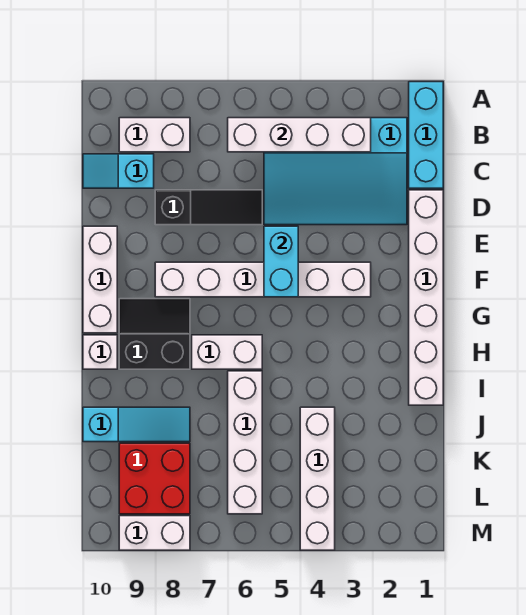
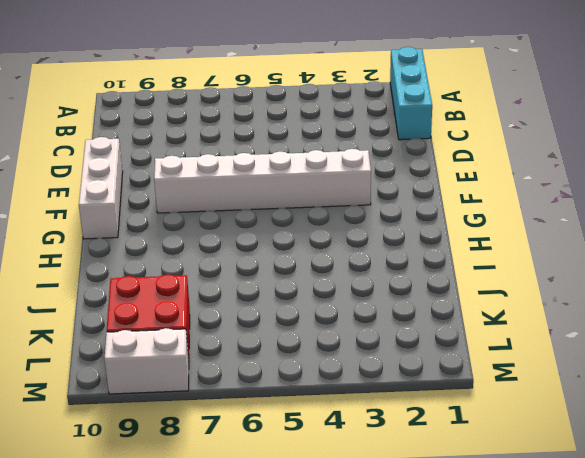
none -> cyan slope B2:D5 level 1 top B
none -> white brick B8:B9 level 1
none -> cyan slope C9:C10 level 1 top 9

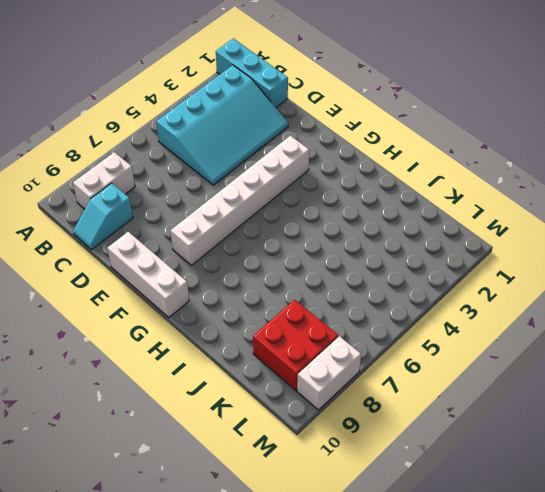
none -> white brick D1:I1 level 1
none -> black slope D6:D8 level 1 top 8
none -> black slope G8:H9 level 1 top H

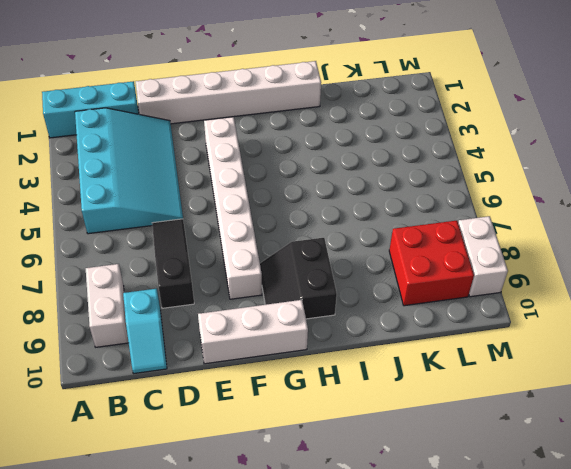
none -> white brick H6:H7 level 1
none -> white brick H10 level 1
none -> white brick I6:L6 level 1

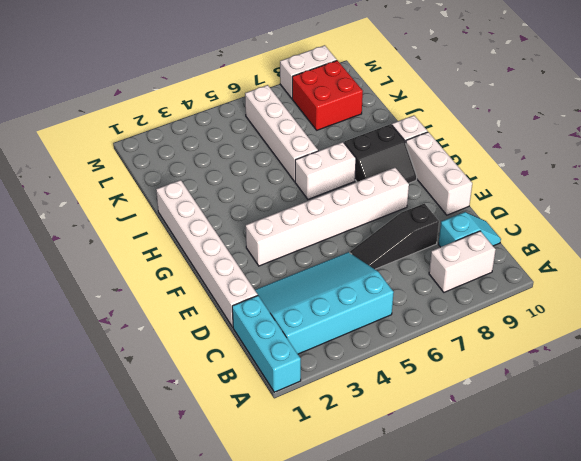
none -> white brick J4:M4 level 1
none -> cyan slope J8:J10 level 1 top 10
none -> white brick B3:B6 level 2

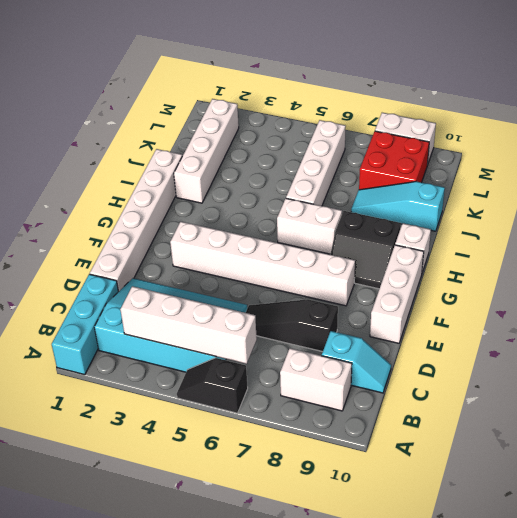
black slope A5:A6 level 1 top 6 -> none
white brick I2:L2 level 1 -> white brick J4:M4 level 1
none -> cyan brick E5:F5 level 2

